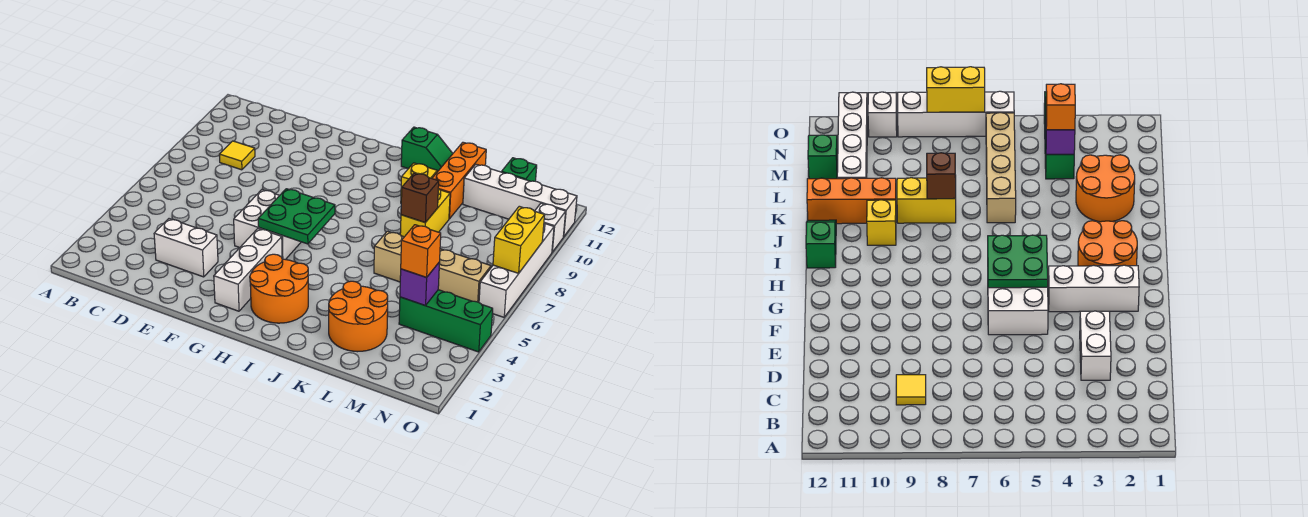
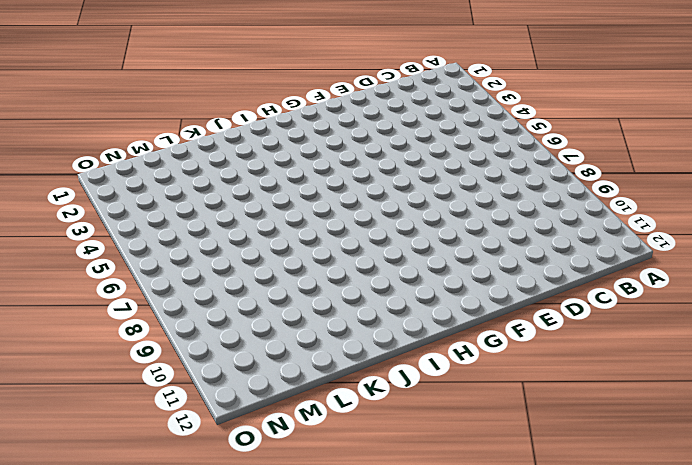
none -> yellow tile C9 level 1
none -> white brick D3:E3 level 1
none -> white brick F5:G6 level 1

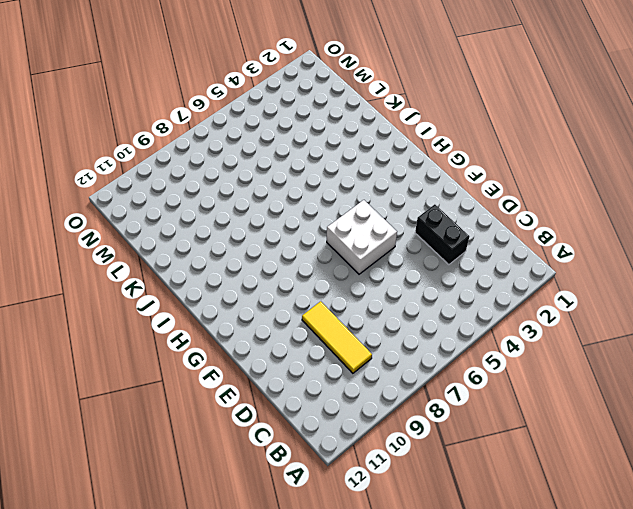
yellow tile C9:E9 level 1 -> yellow tile C9 level 1
black brick D3:E3 level 1 -> white brick D3:E3 level 1
none -> white brick G2:G4 level 1
none -> orange round brick H2:I3 level 1
none -> green slope I12:J12 level 1 top I

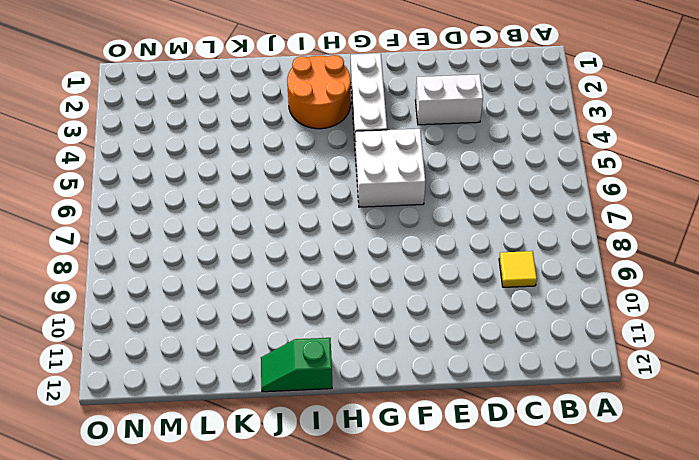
none -> yellow brick J10 level 1
none -> orange round brick K2:L3 level 1
none -> tan brick K6:N6 level 1

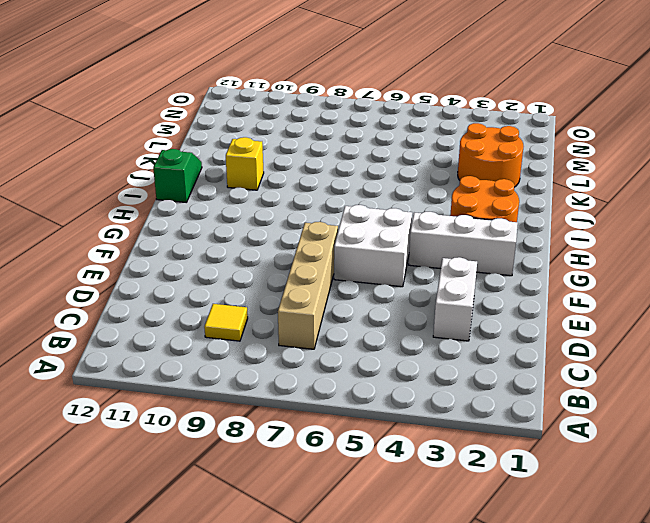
tan brick C7:F7 level 1 -> tan brick K6:N6 level 1
none -> yellow brick K8:K9 level 1
none -> orange brick K10:K12 level 1
none -> white brick L11:O11 level 1

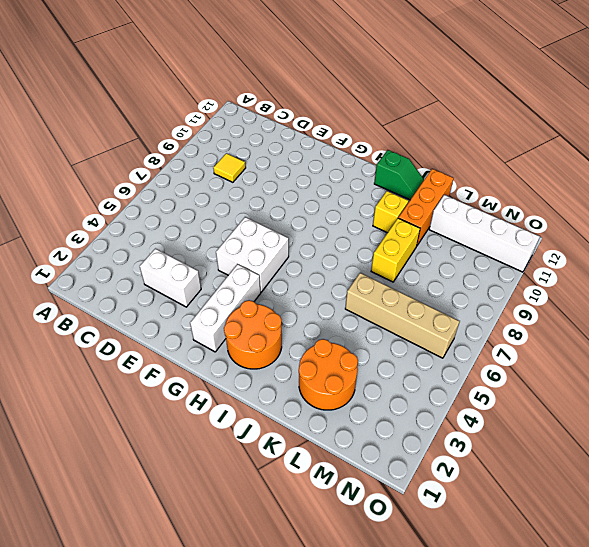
none -> green brick M4:O4 level 1
none -> green brick M12 level 1
none -> white brick O6:O9 level 1

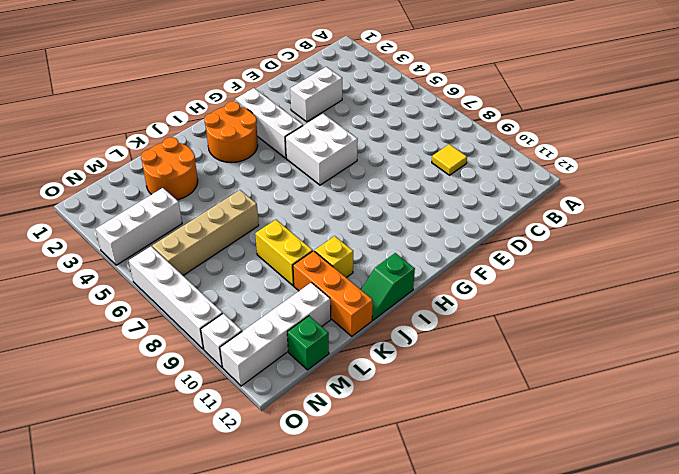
white brick M4:O4 level 1 -> green brick M4:O4 level 1
none -> green plate G5:H6 level 2
none -> brown brick K8 level 2
none -> purple brick M4 level 2

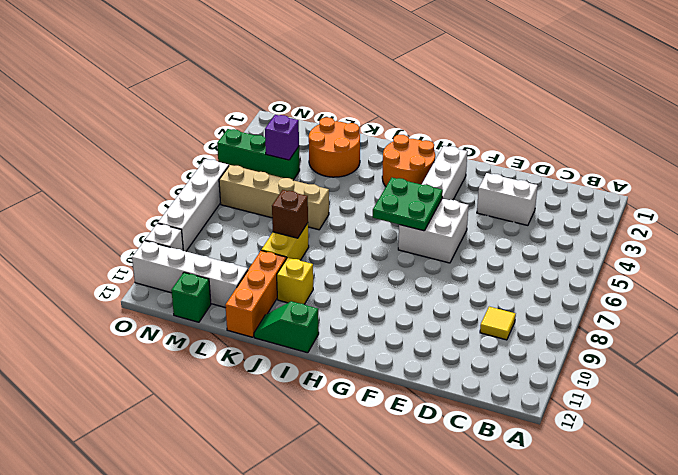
none -> yellow brick O7:O8 level 2
none -> orange brick M4 level 3

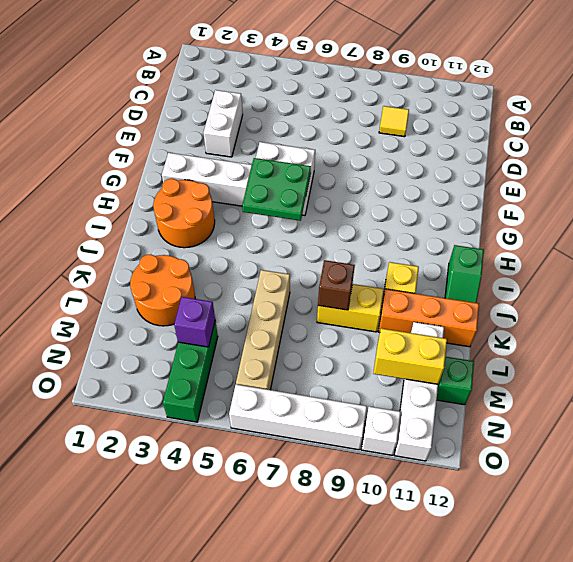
yellow brick M10:M11 level 2 -> yellow brick O7:O8 level 2
none -> orange brick M4 level 3

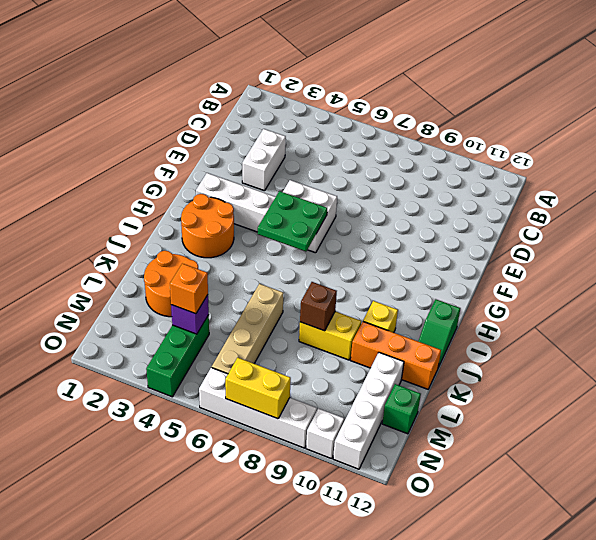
none -> yellow tile C9 level 1

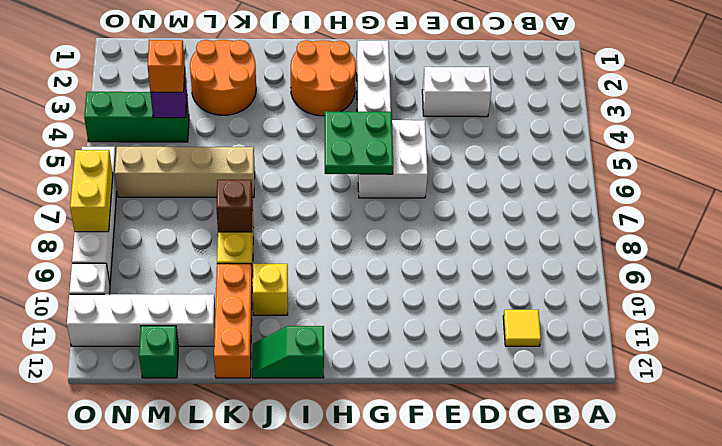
yellow tile C11 level 1 -> yellow tile C9 level 1

